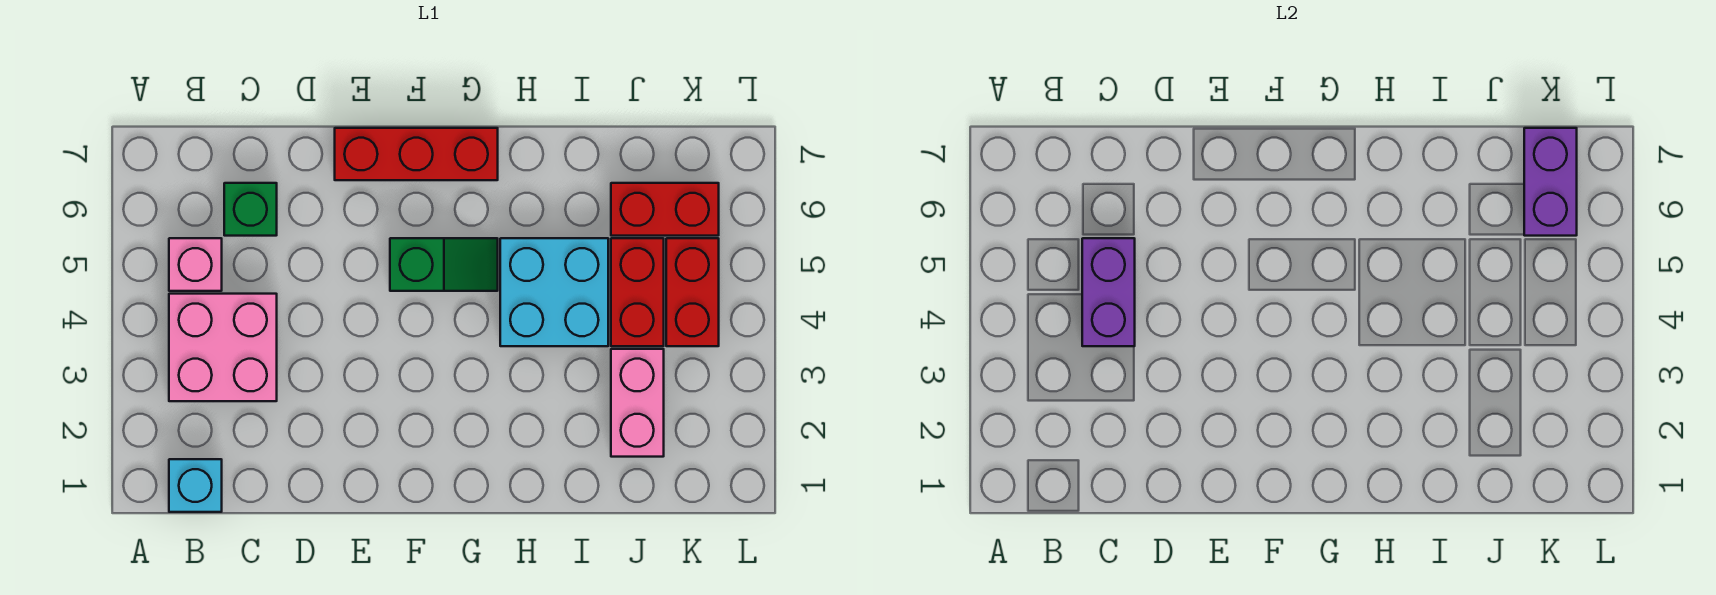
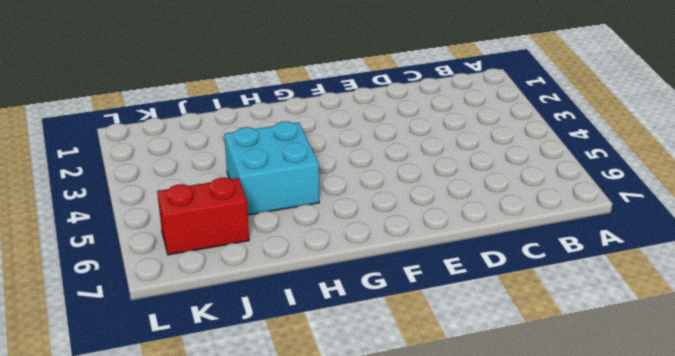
none -> cyan brick B1 level 1
none -> pink brick B3:C4 level 1
none -> pink brick B5 level 1

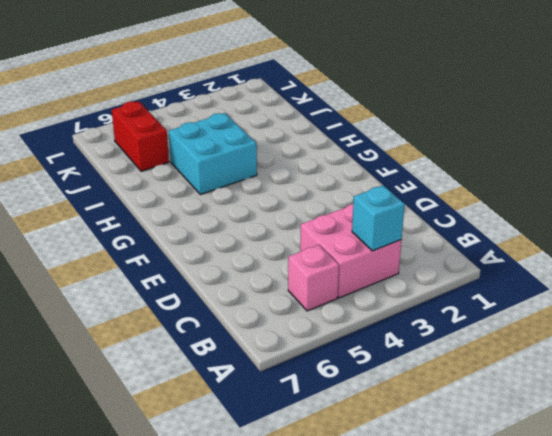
cyan brick B3 level 2 -> cyan brick B1 level 1
none -> green brick C6 level 1
none -> red brick E7:G7 level 1
none -> green slope F5:G5 level 1 top F

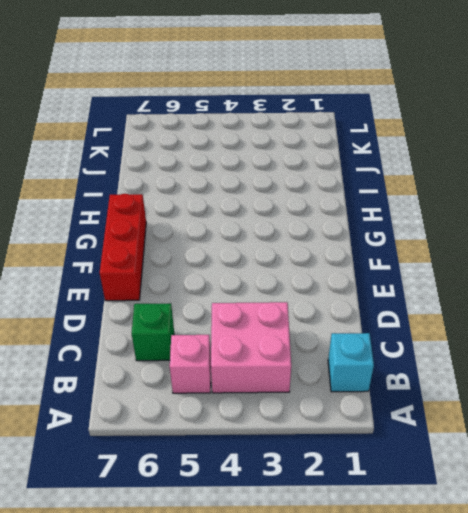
none -> green slope F5:G5 level 1 top F
none -> cyan brick H4:I5 level 1
none -> pink brick J2:J3 level 1

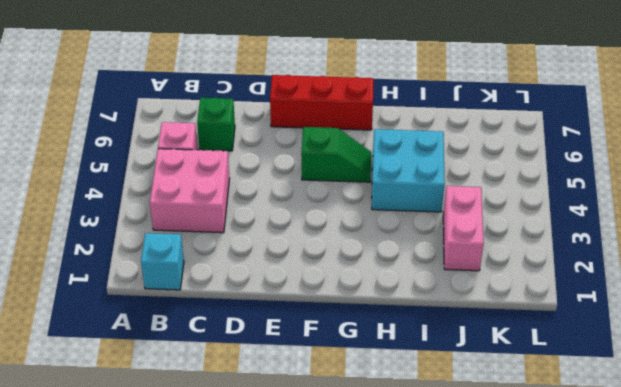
none -> red brick J4:J5 level 1
none -> red brick J6:K6 level 1
none -> red brick K4:K5 level 1

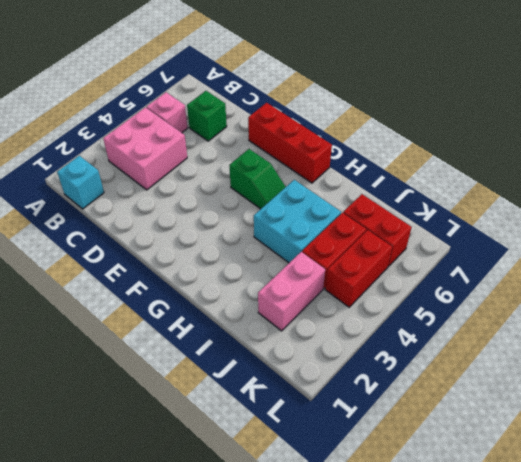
none -> purple brick C4:C5 level 2
none -> purple brick K6:K7 level 2

